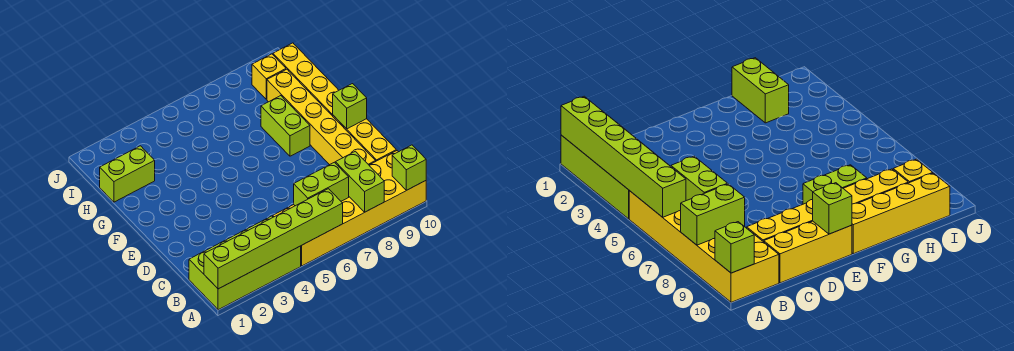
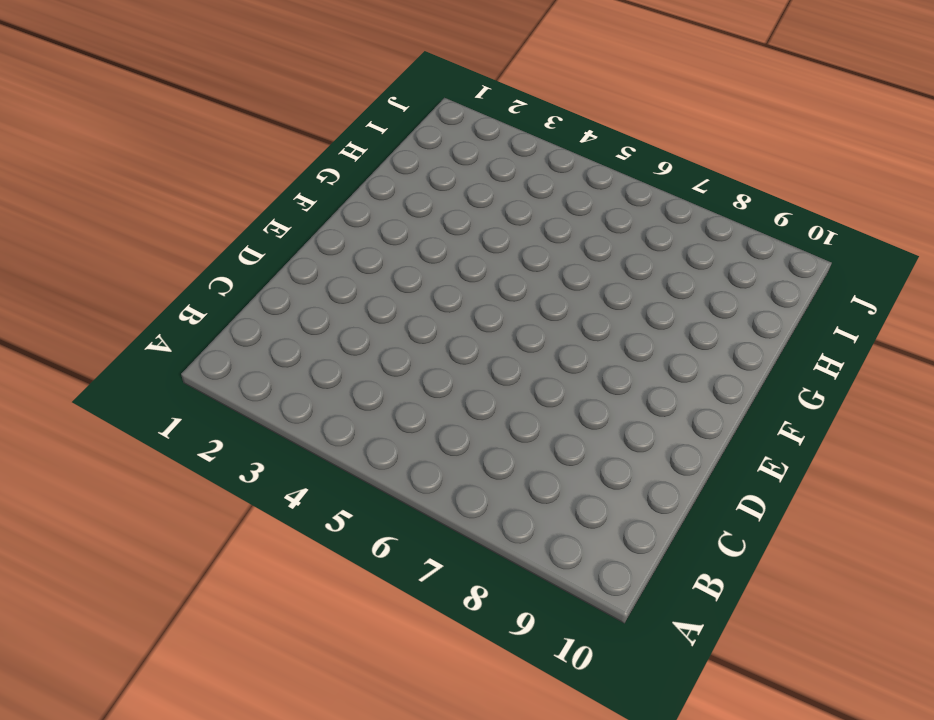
none -> lime brick A1:B4 level 1
none -> yellow brick A5:B10 level 1
none -> yellow brick C9:H9 level 1

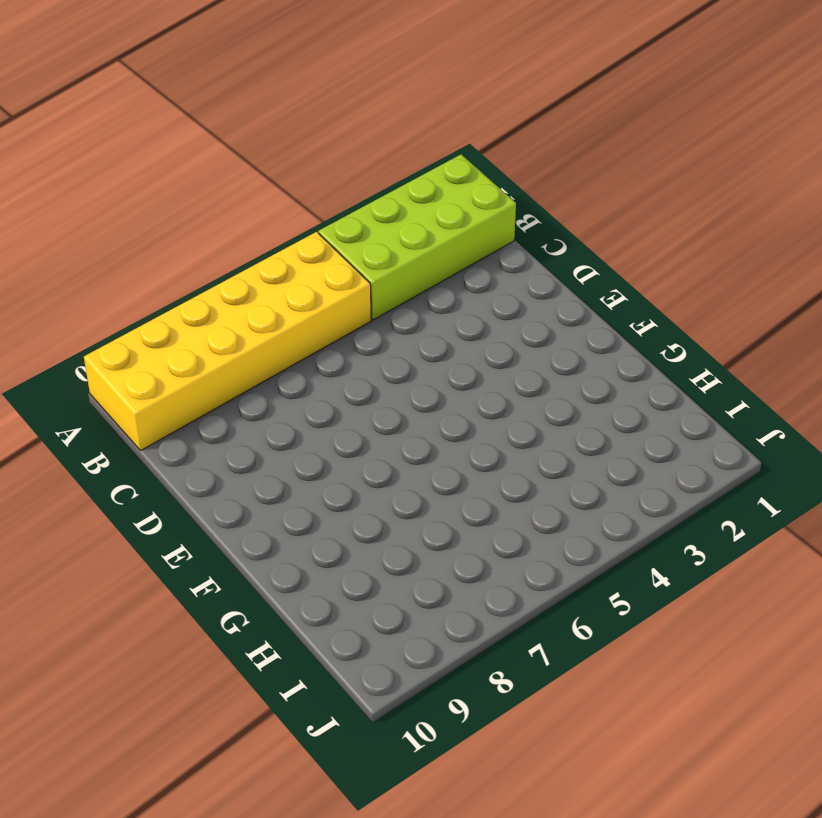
none -> yellow brick C9:H9 level 1
none -> yellow brick C10:E10 level 1
none -> lime brick F8:G8 level 1

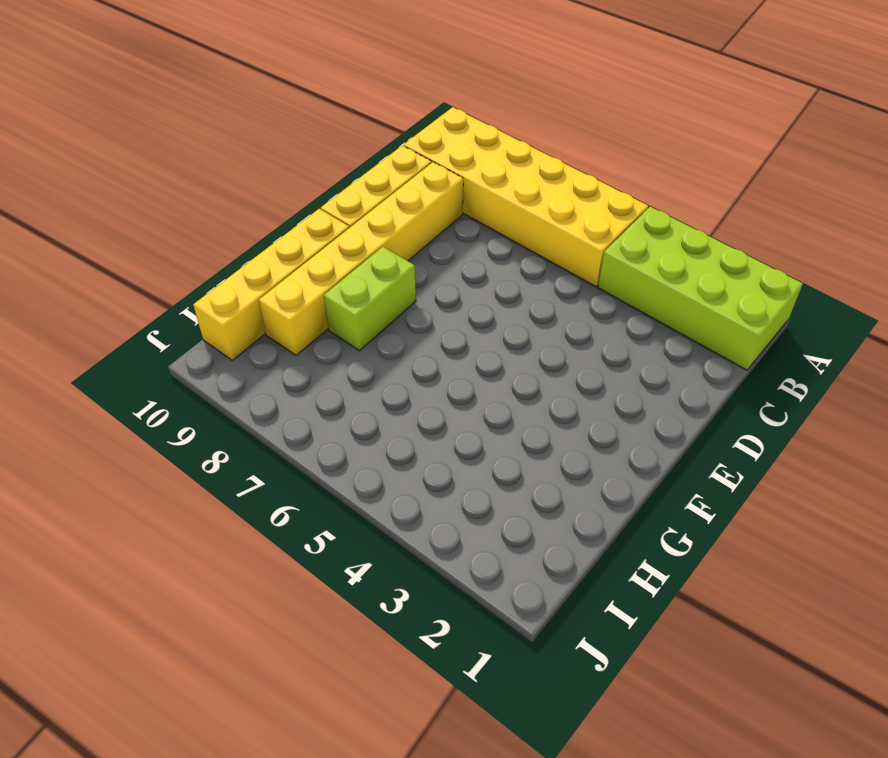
none -> lime brick H1:H2 level 1
none -> yellow brick I9 level 1
none -> lime brick A1:A6 level 2

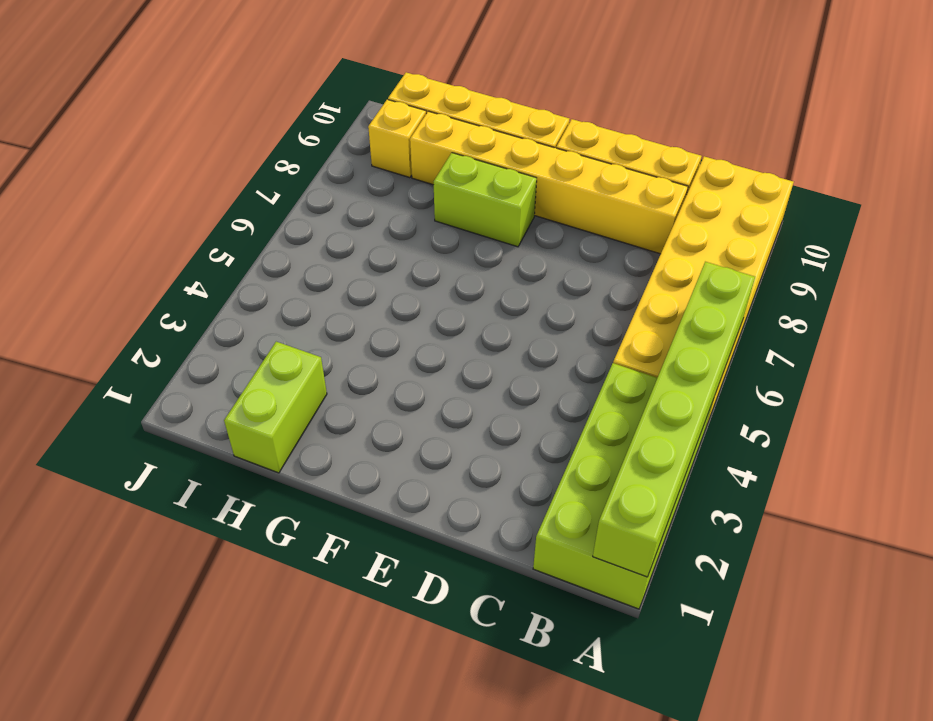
none -> lime brick A8:B8 level 2
none -> lime brick A10 level 2
none -> lime brick B6:B7 level 2

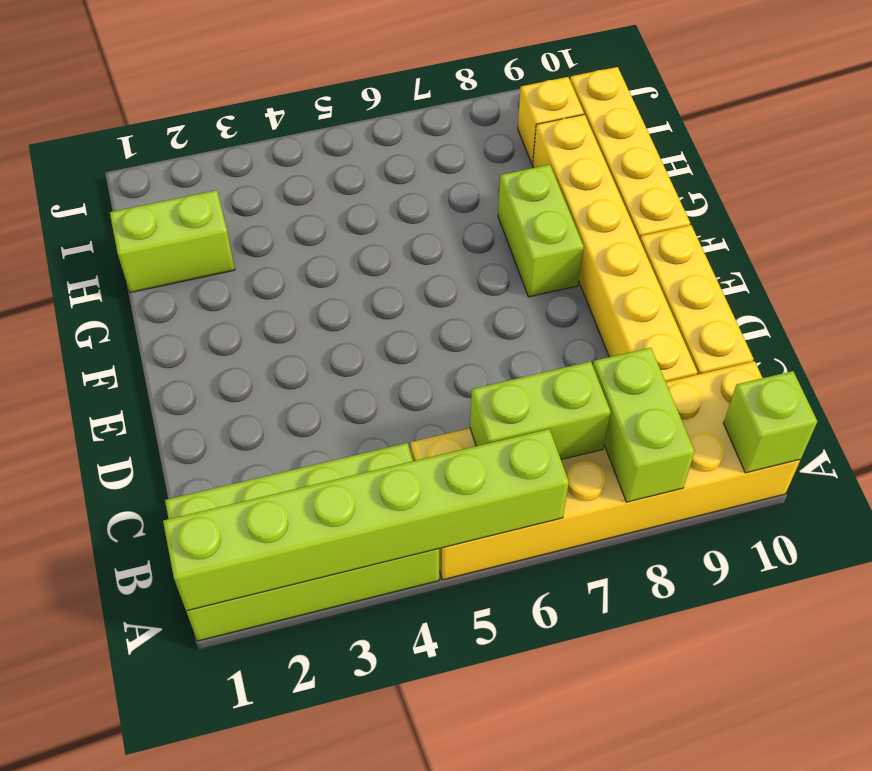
none -> lime brick E10 level 2

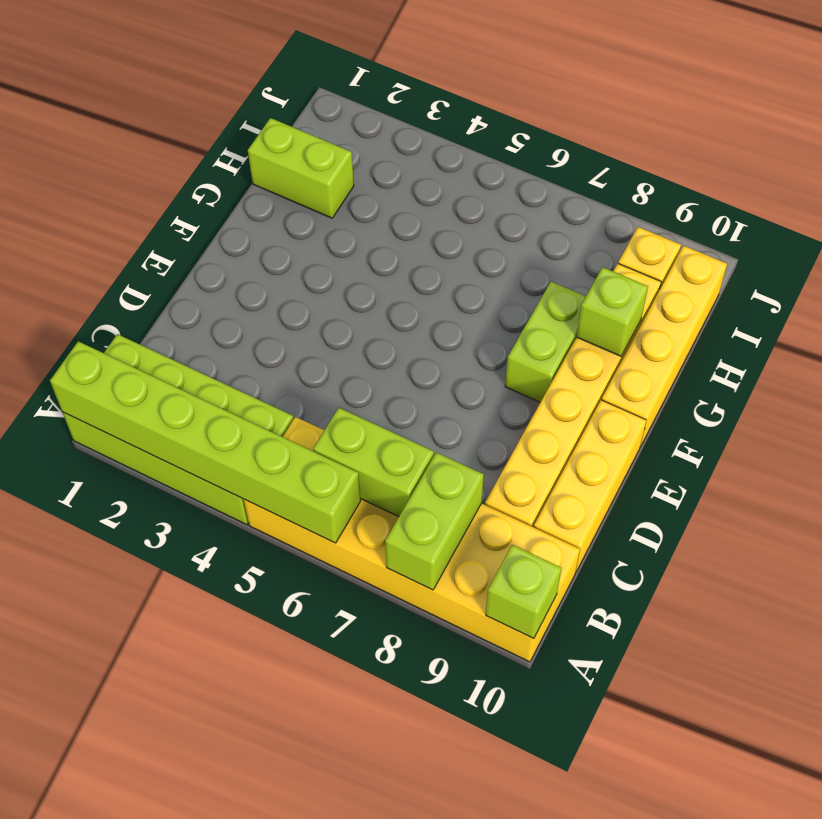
lime brick G9 level 2 -> lime brick E10 level 2

